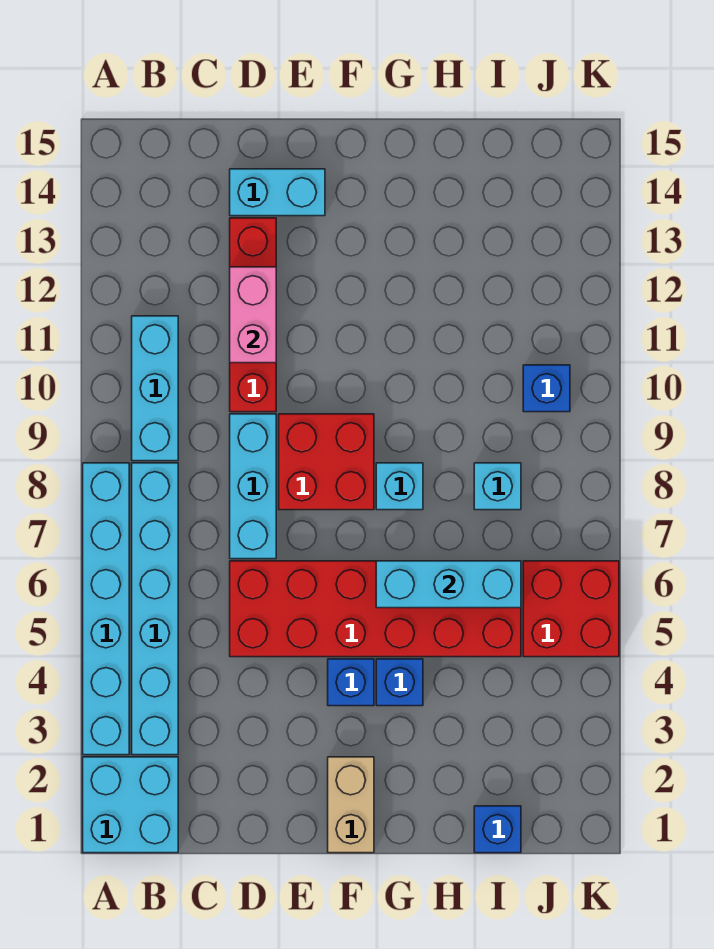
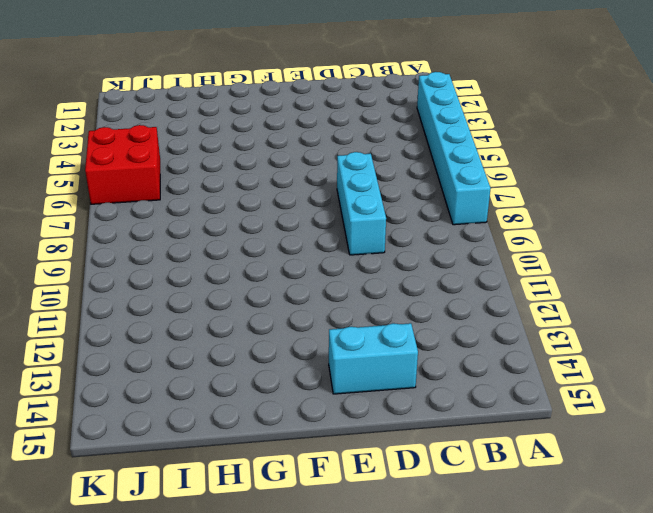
none -> cyan brick A1:B2 level 1
none -> cyan brick B3:B8 level 1
none -> cyan brick B9:B11 level 1

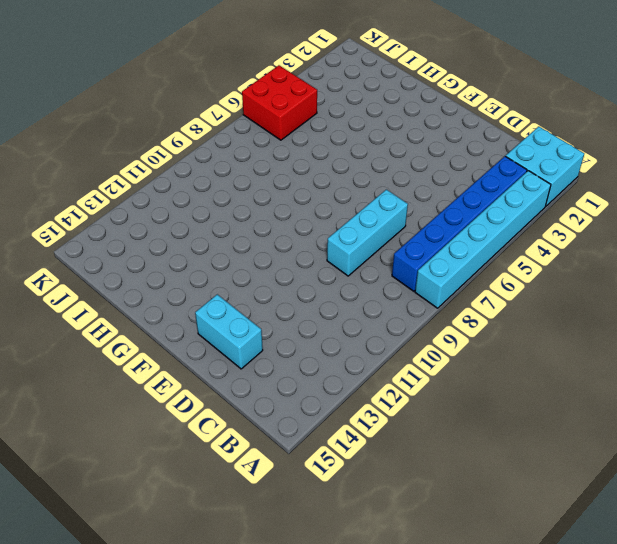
blue brick B3:B8 level 1 -> cyan brick B3:B8 level 1
none -> cyan brick B9:B11 level 1
none -> red brick D5:I6 level 1
none -> red brick D10:D13 level 1

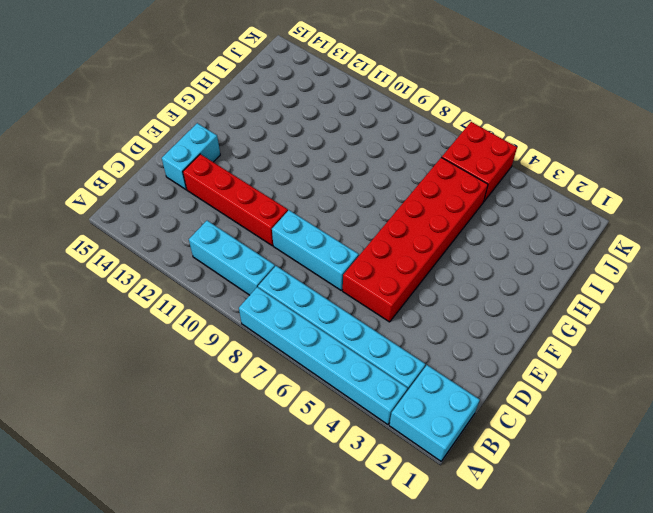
none -> red brick E8:F9 level 1
none -> tan brick F1:F2 level 1
none -> blue brick F4 level 1

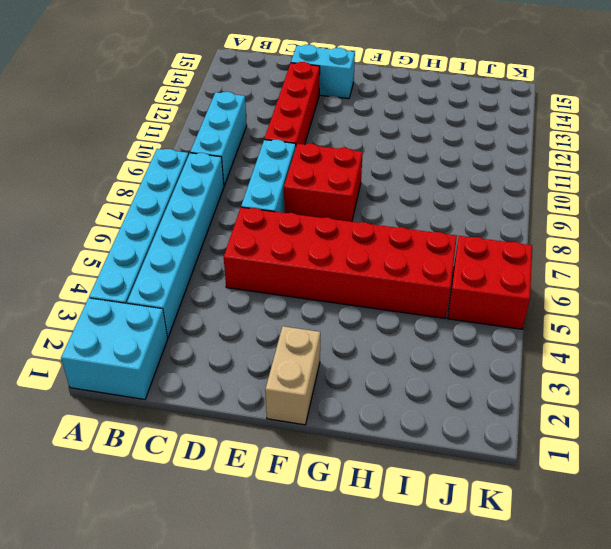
none -> blue brick F4 level 1
none -> blue brick G4 level 1
none -> cyan brick G8 level 1

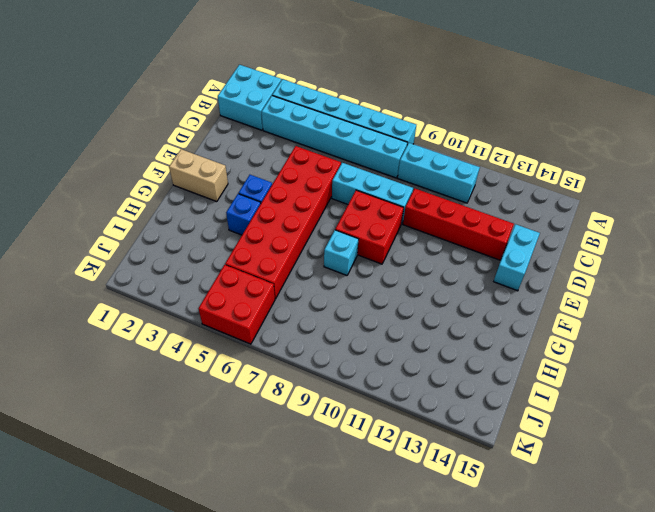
none -> blue brick I1 level 1
none -> cyan brick I8 level 1
none -> blue brick J10 level 1

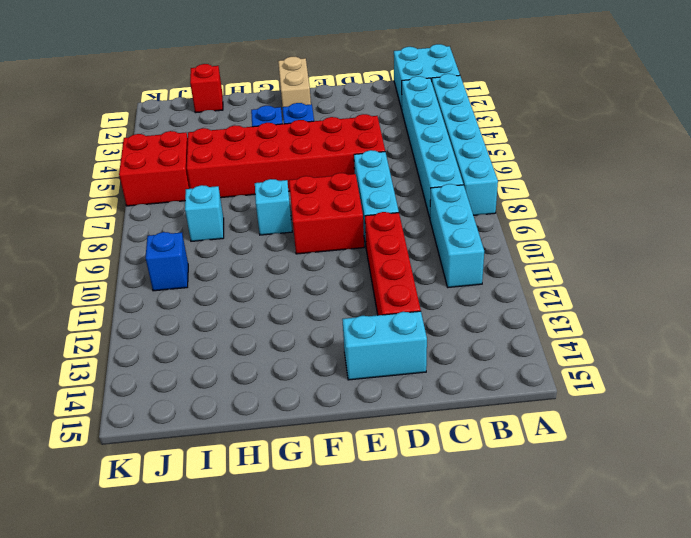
red brick I1 level 1 -> blue brick I1 level 1
none -> pink brick D11:D12 level 2
none -> cyan brick G6:I6 level 2

